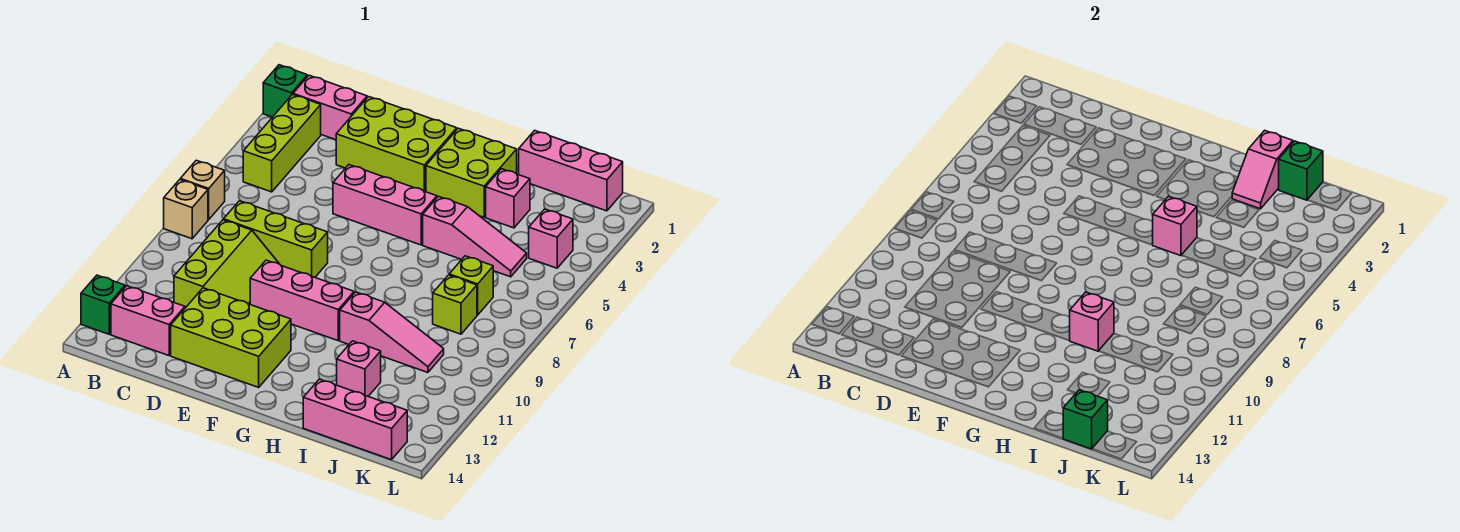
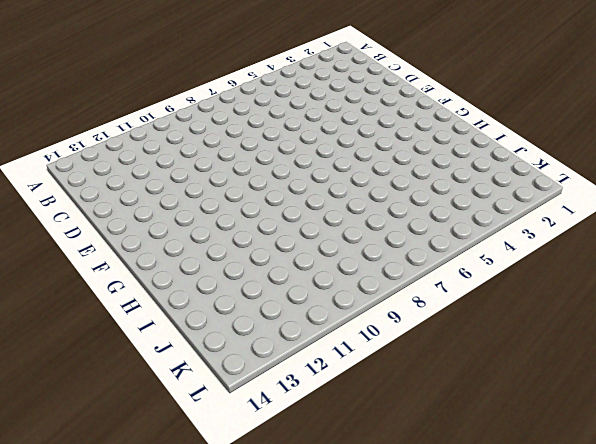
none -> green brick A2 level 1
none -> tan brick A7 level 1
none -> tan brick A8 level 1

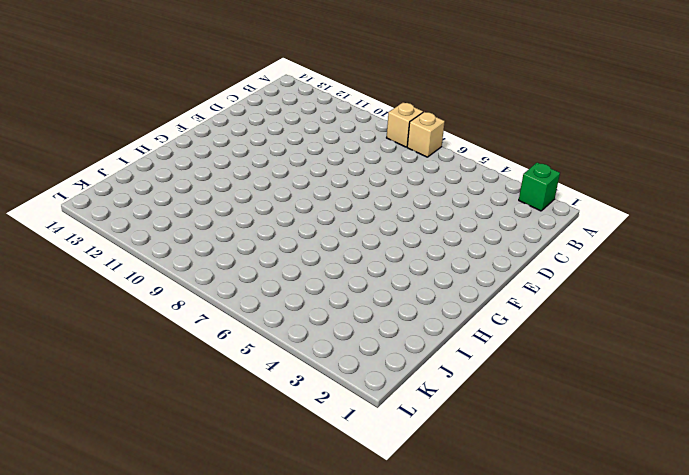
none -> green brick A13 level 1
none -> pink brick B2:C2 level 1
none -> lime brick B3:B5 level 1

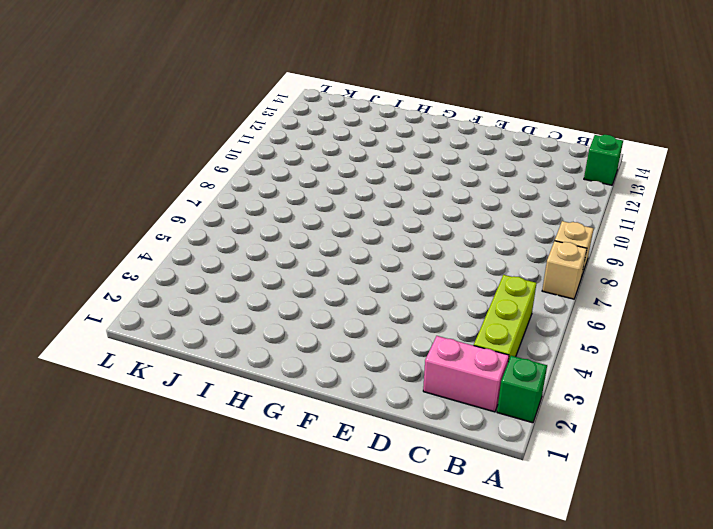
none -> pink brick B13:C13 level 1
none -> lime brick C8:E8 level 1
none -> lime slope C9:D11 level 1 top C

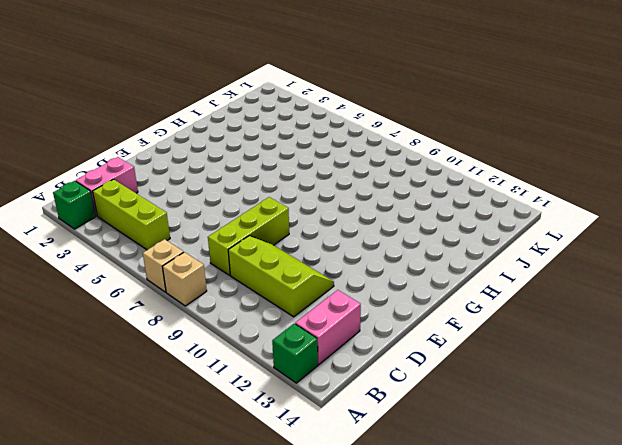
none -> lime brick D2:F3 level 1
none -> lime brick D12:F13 level 1
none -> pink brick E5:G5 level 1

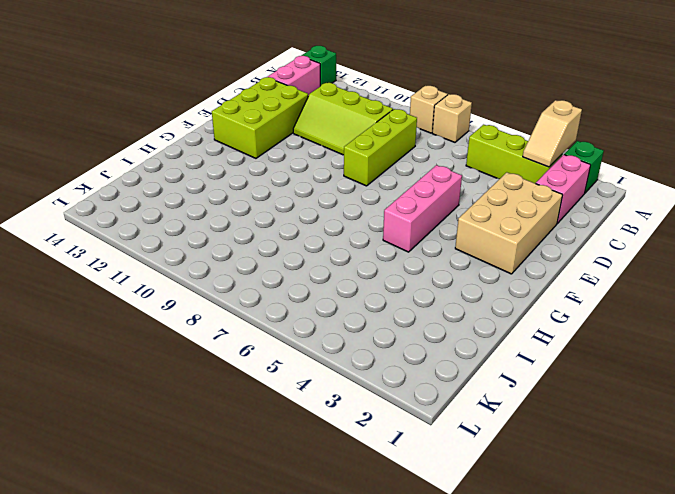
tan slope A3:B3 level 2 top A -> none
tan brick D2:F3 level 1 -> lime brick D2:F3 level 1
none -> pink brick E10:G10 level 1
none -> lime brick G2:H3 level 1
none -> pink slope H5:J5 level 1 top H

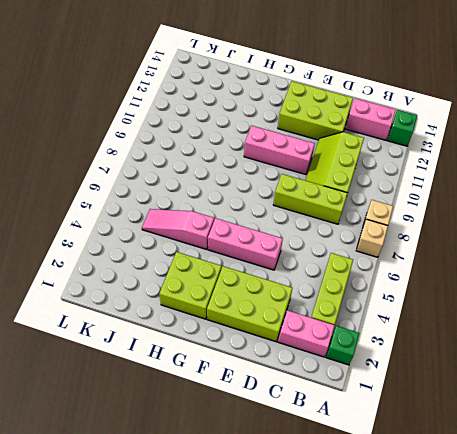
none -> pink slope H10:J10 level 1 top H
none -> pink brick I1:K1 level 1
none -> pink brick I3 level 1

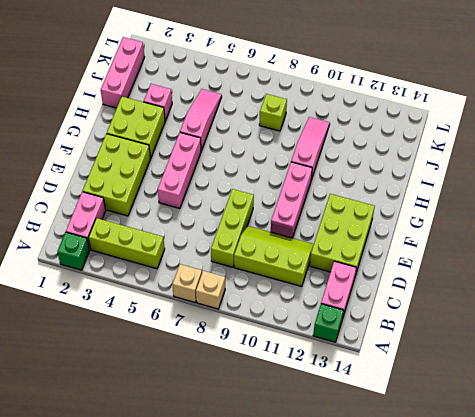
none -> pink brick I12 level 1
none -> pink brick I14:K14 level 1
none -> lime brick J7 level 1

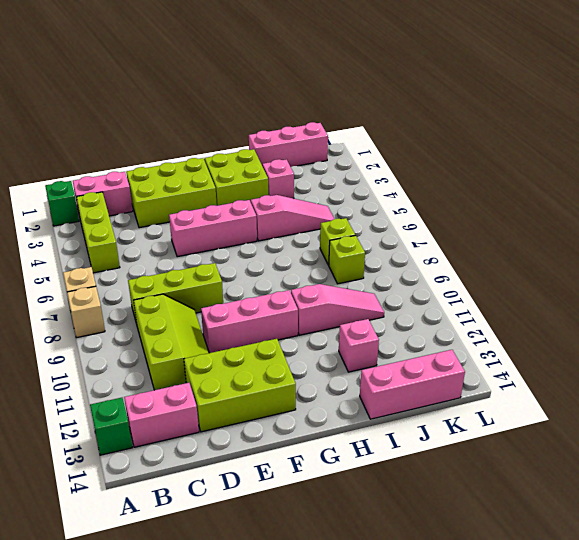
none -> pink brick K4 level 1
none -> pink brick H5 level 2
none -> pink brick H10 level 2

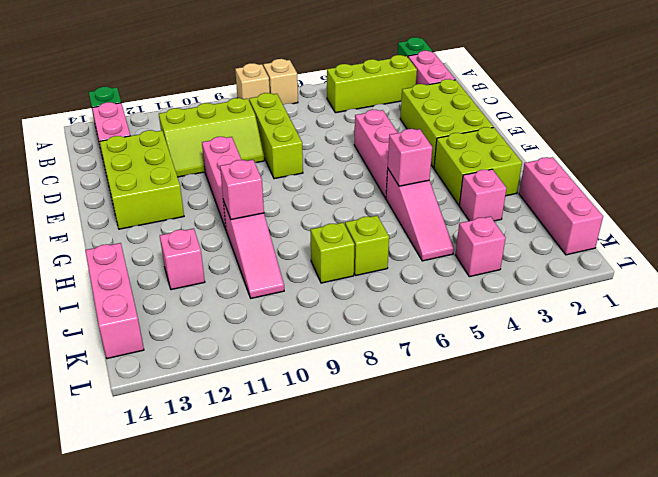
none -> pink slope I1:I2 level 2 top 1
none -> green brick J1 level 2
none -> green brick J14 level 2

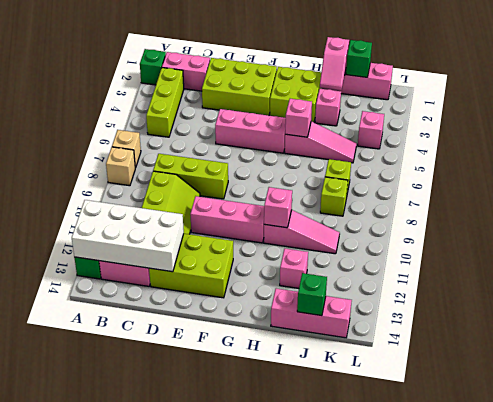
white brick A12:D13 level 2 -> none

